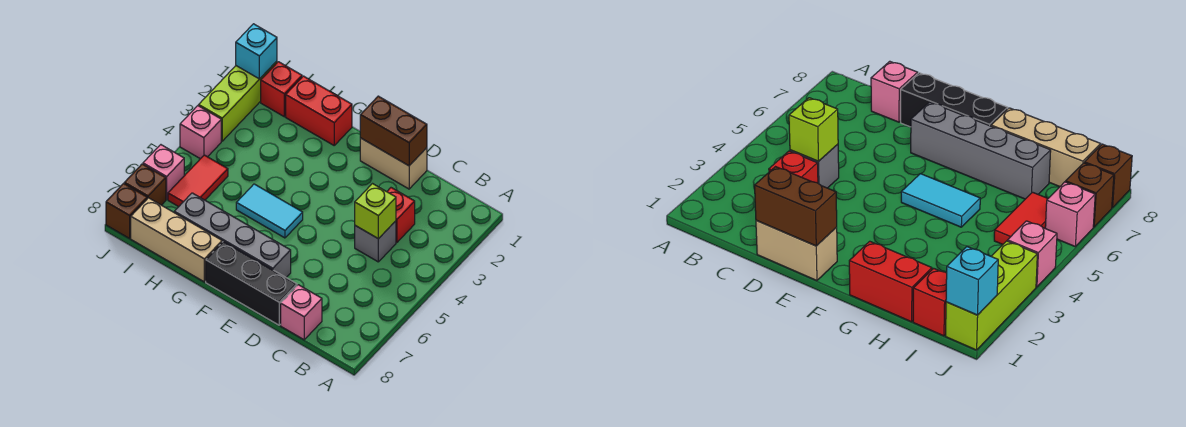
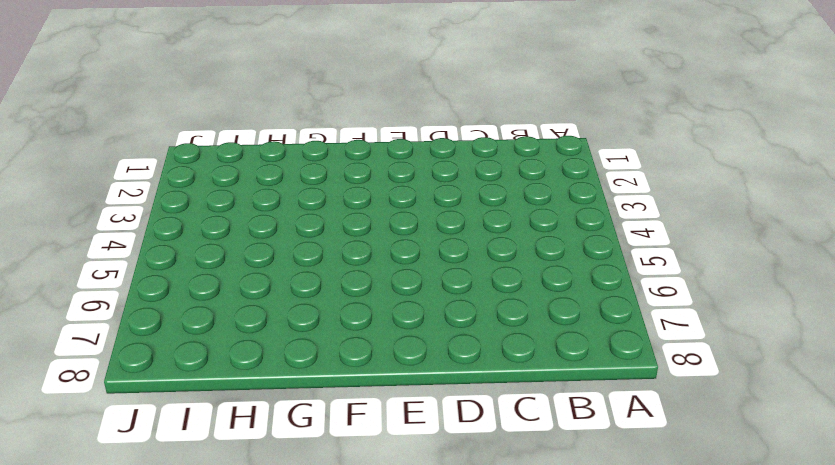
none -> red brick C3 level 1
none -> grey brick C4 level 1
none -> pink brick C8 level 1

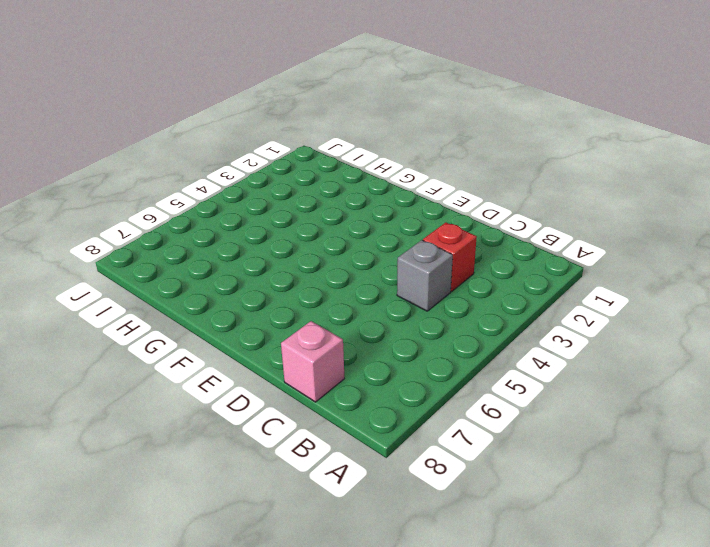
none -> tan brick D1:E1 level 1
none -> black brick D8:F8 level 1
none -> grey brick E7:H7 level 1

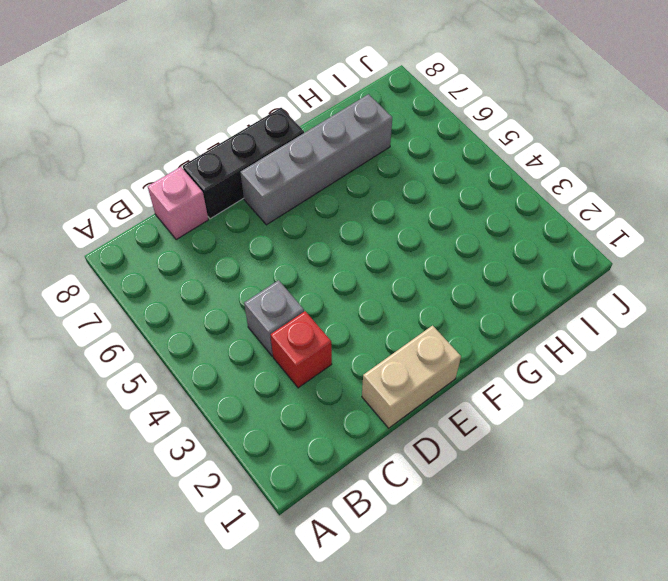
none -> cyan tile F5:G5 level 1
none -> red brick G1:H1 level 1
none -> tan brick G8:I8 level 1

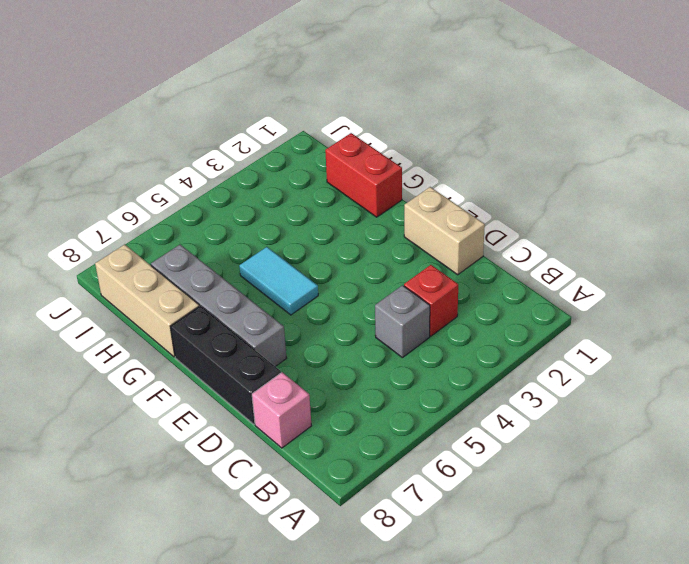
none -> red brick I1 level 1
none -> red tile I5:I6 level 1
none -> lime brick J1:J3 level 1

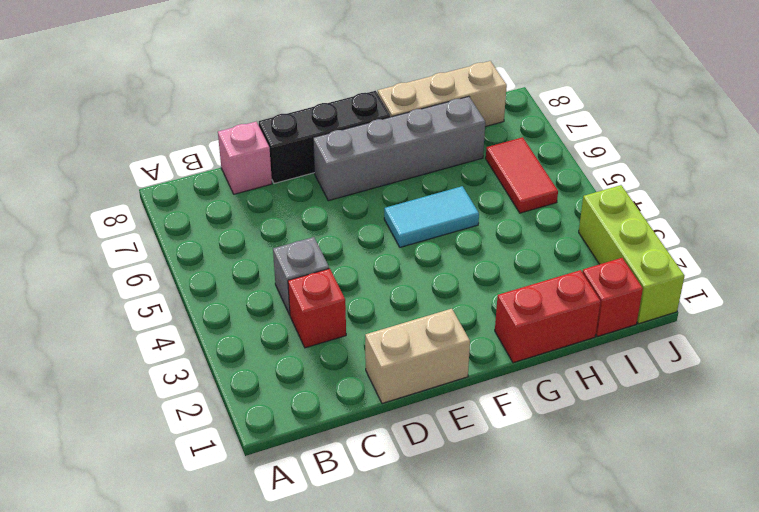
none -> pink brick J4 level 1
none -> pink brick J6 level 1
none -> brown brick J7 level 1

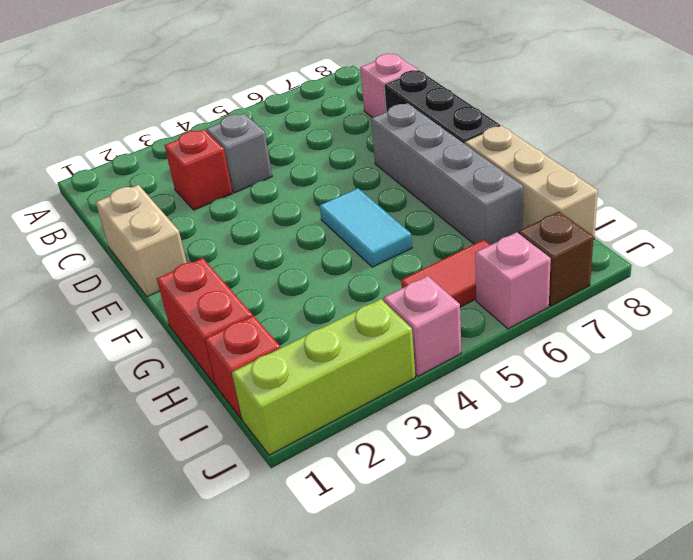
none -> brown brick J8 level 1
none -> lime brick C4 level 2
none -> brown brick D1:E1 level 2

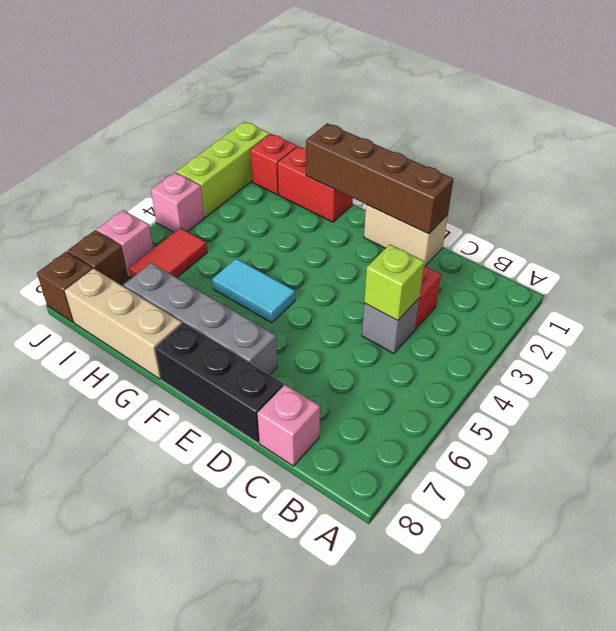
brown brick D1:G1 level 2 -> brown brick D1:E1 level 2
none -> cyan brick J1 level 2

